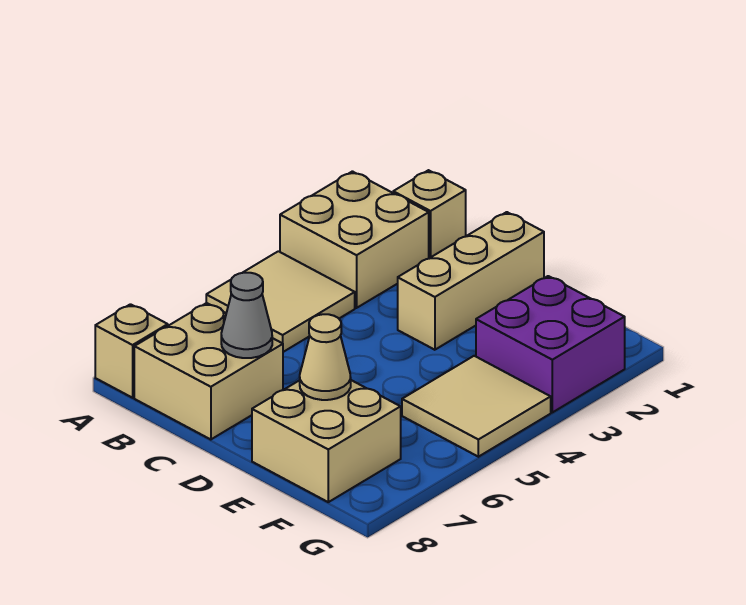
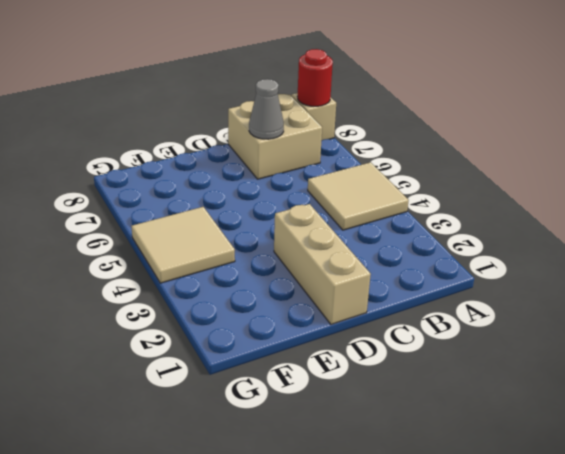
red round brick A8 level 2 -> none
none -> tan brick A2:B3 level 1
none -> tan brick B1 level 1

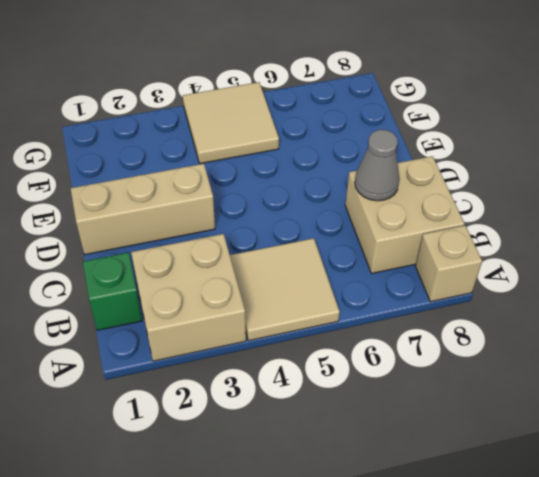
green brick B1 level 1 -> tan brick B1 level 1
none -> tan brick E7:F8 level 1
none -> purple brick F2:G3 level 1

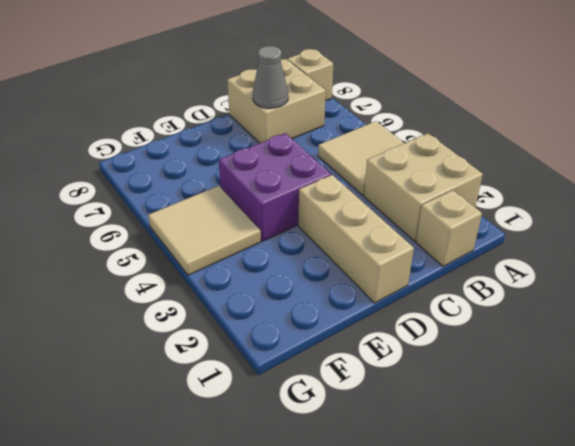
purple brick D4:E5 level 1 -> purple brick F2:G3 level 1
none -> tan brick E7:F8 level 1
none -> tan cone E7 level 2

